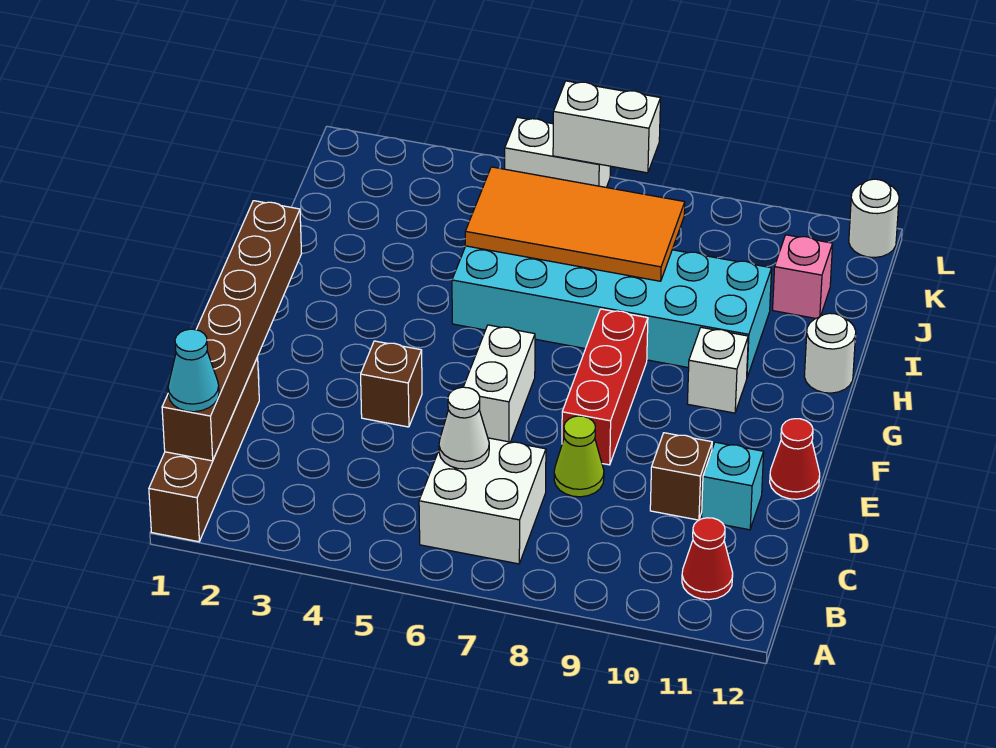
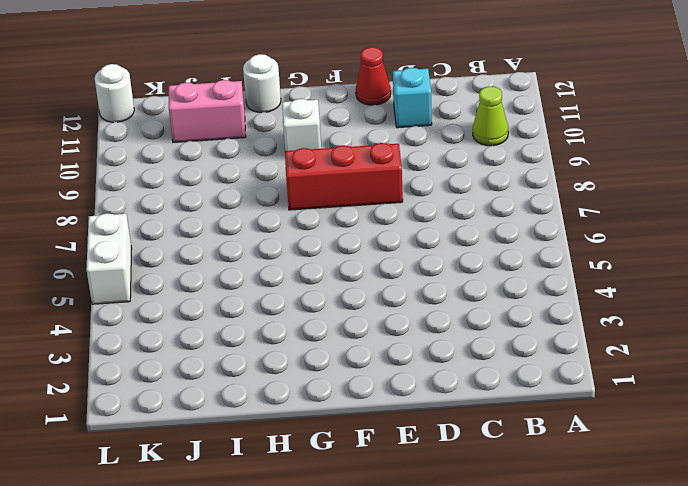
lime cone B10 level 1 -> lime cone D8 level 1
pink brick I11:J11 level 1 -> pink brick J11 level 1
none -> brown brick A1:D1 level 1
none -> white brick B6:C7 level 1
none -> red cone B11 level 1

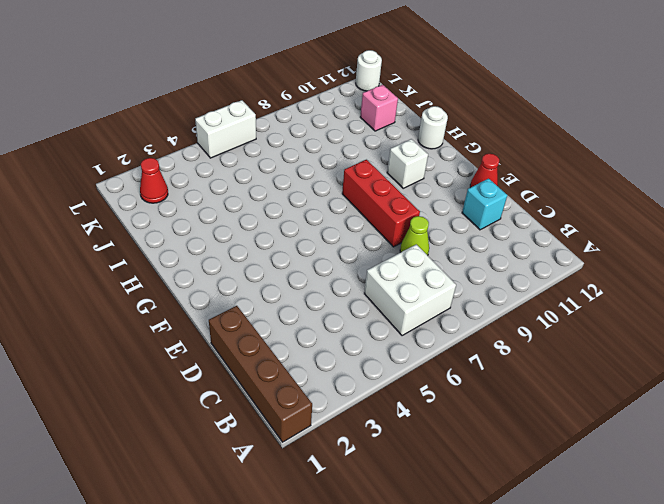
red cone K2 level 1 -> red cone B11 level 1
none -> brown brick D10 level 1
none -> brown brick E4 level 1
none -> white brick E6:F6 level 1

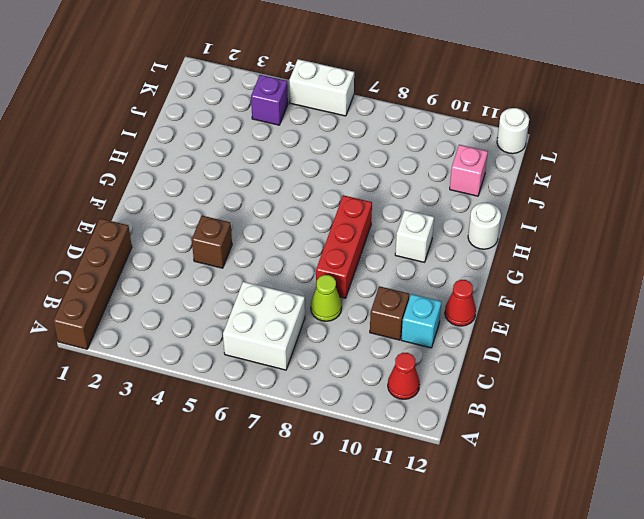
purple brick K4 level 1 -> none
none -> white brick E6:F6 level 1
none -> cyan brick H5:I10 level 1
none -> brown brick B1:G1 level 2

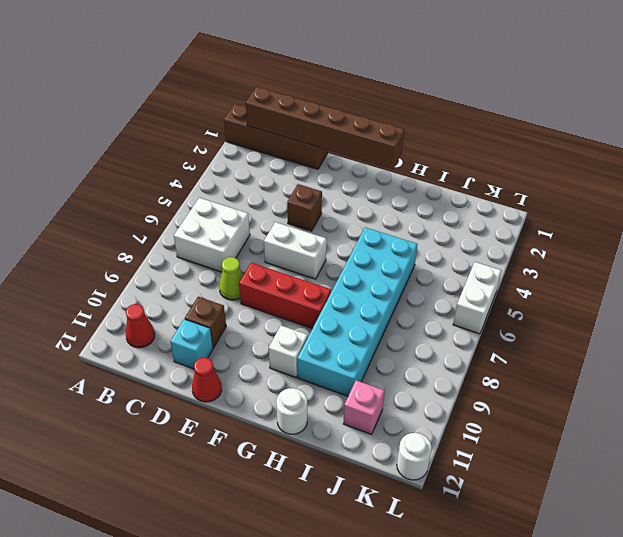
none -> white cone C6 level 2
none -> orange tile I5:J8 level 2
none -> white brick L6:L7 level 2

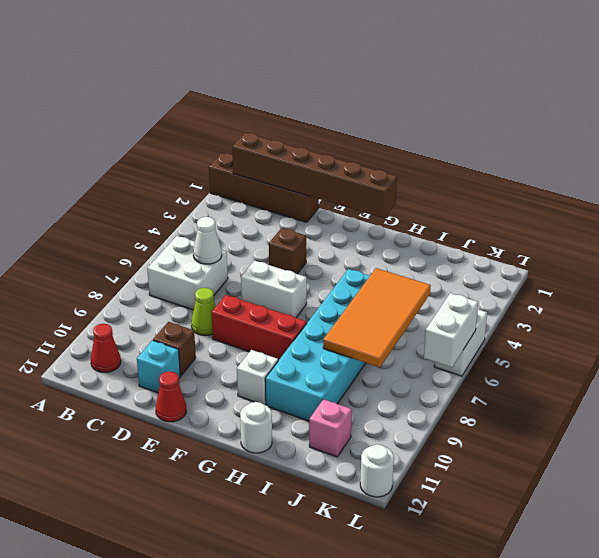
none -> cyan cone B1 level 3

